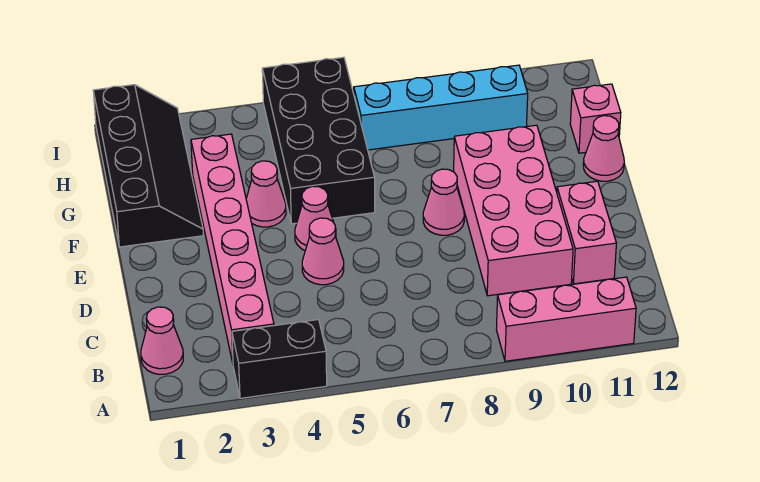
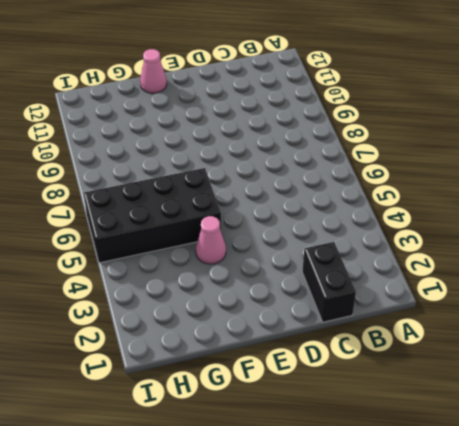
black brick C1:C2 level 1 -> black brick A3:A4 level 1
none -> pink brick A9:A11 level 1
none -> pink cone B1 level 1
none -> pink brick B3:G3 level 1

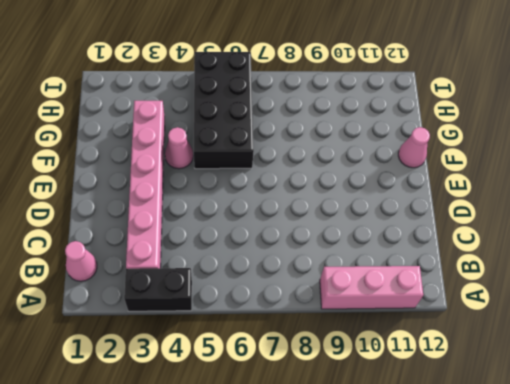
none -> pink brick C9:F10 level 1
none -> pink brick C11:D11 level 1
none -> pink cone D5 level 1

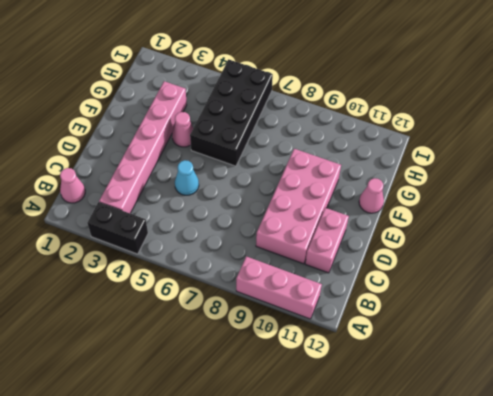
cyan cone D5 level 1 -> pink cone D5 level 1
none -> pink cone E5 level 1
none -> pink cone E8 level 1
none -> black slope F1:I2 level 1 top 1

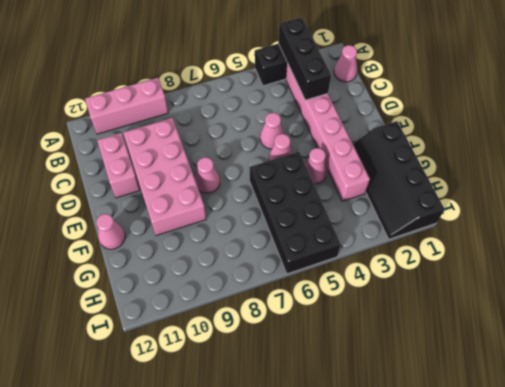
black brick A3:C3 level 2 -> none
none -> pink brick G12 level 1
none -> cyan brick H7:H10 level 1

